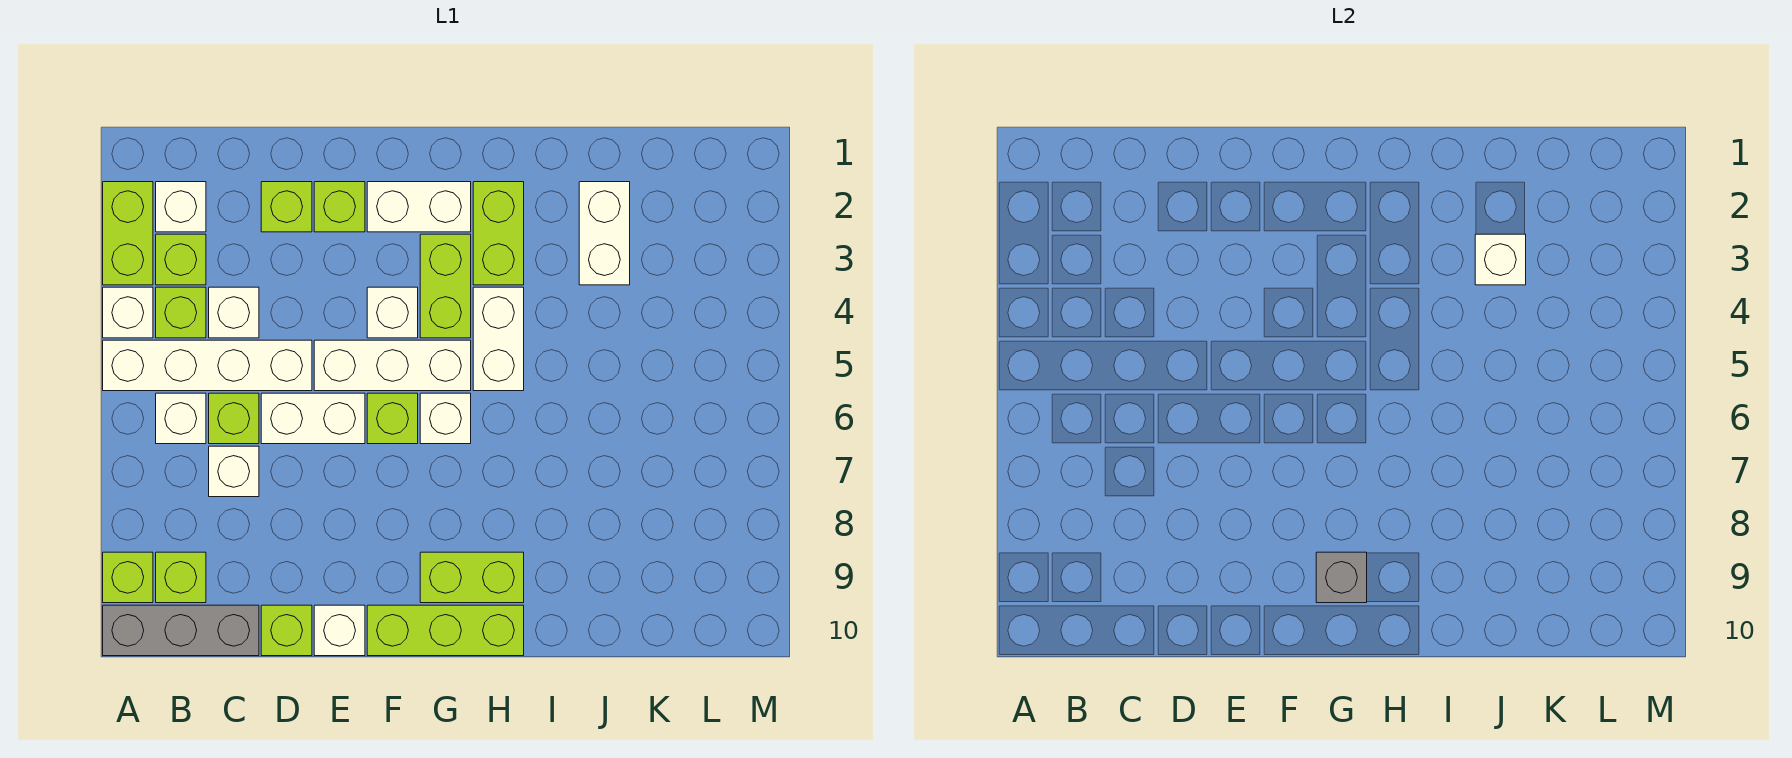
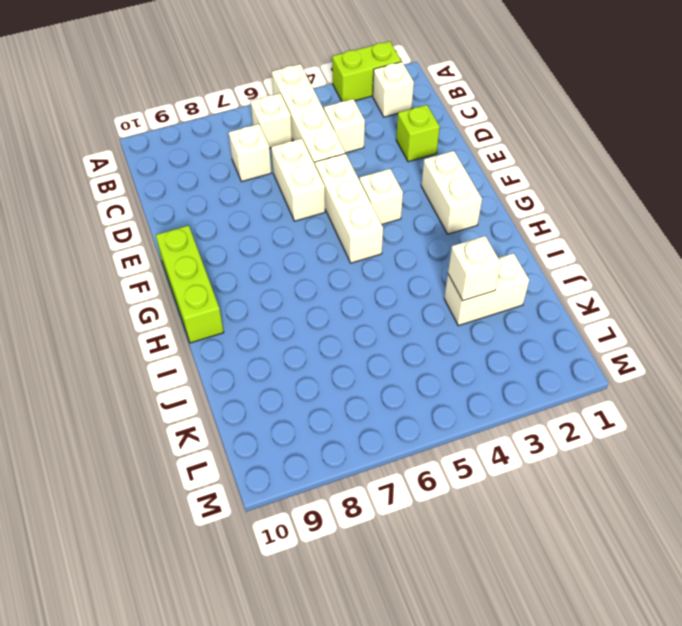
none -> white brick A4 level 1
none -> lime brick A9 level 1
none -> grey brick A10:C10 level 1
none -> lime brick B3 level 1

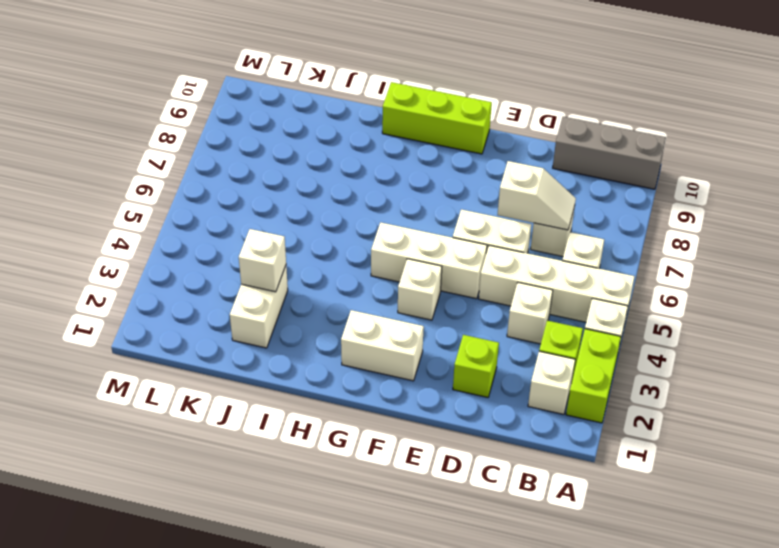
white slope C7:D7 level 2 top D -> none
none -> lime brick A9 level 1
none -> lime brick B4 level 1
none -> lime brick B9 level 1
none -> lime brick C6 level 1

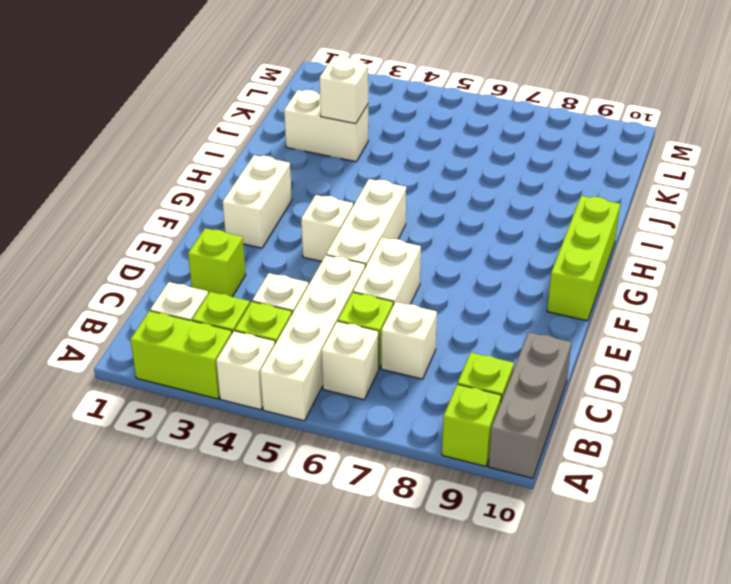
none -> lime brick D10 level 1
none -> lime brick E2 level 1
none -> white brick E10 level 1
none -> lime brick F6 level 1

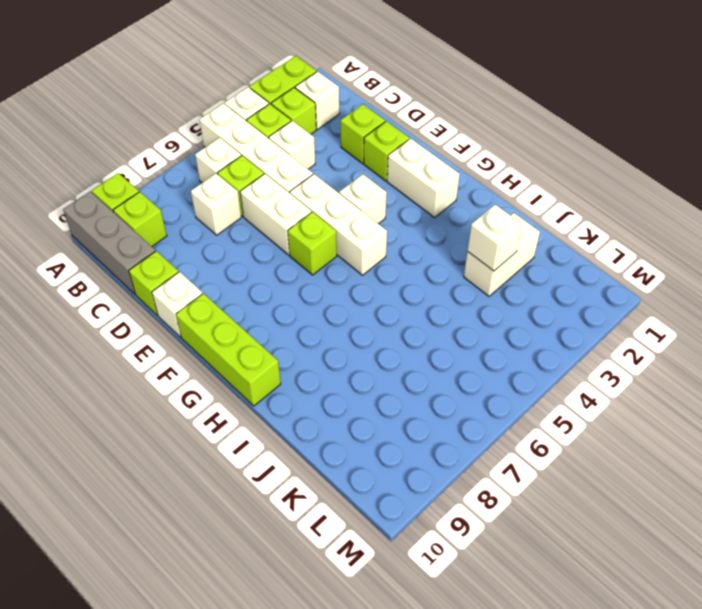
none -> lime brick G3:G4 level 1
none -> white brick G6 level 1
none -> lime brick G9:H9 level 1
none -> lime brick H2:H3 level 1

